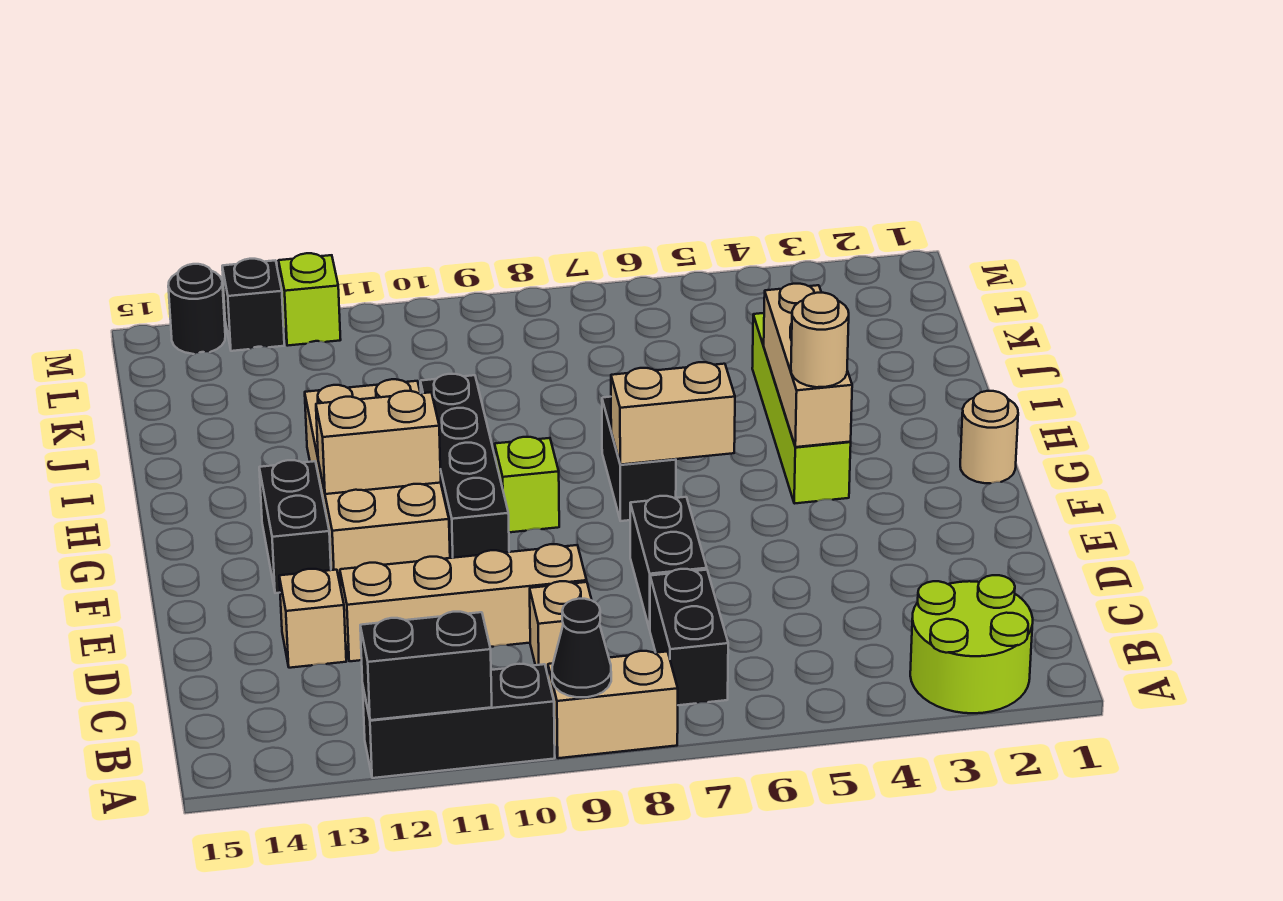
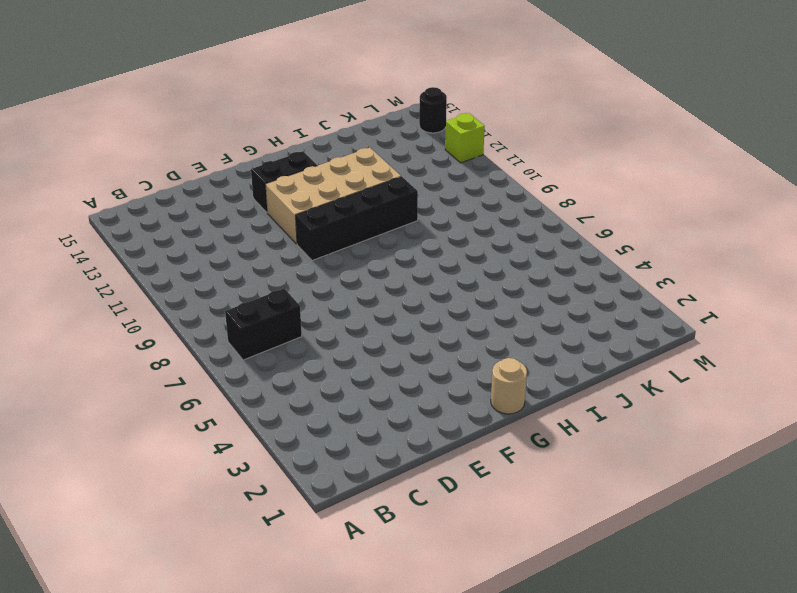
none -> lime round brick A2:B3 level 1
none -> tan brick A8:A9 level 1
none -> black brick A10:A12 level 1

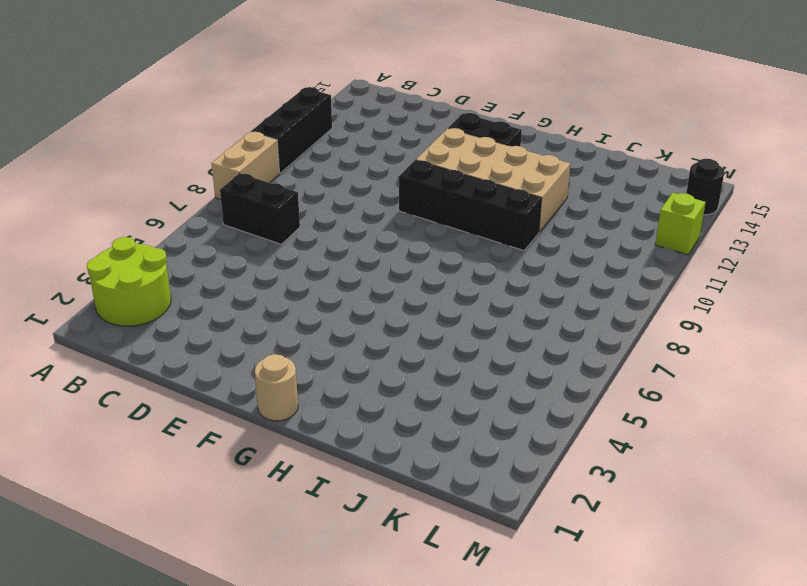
none -> tan brick C9 level 1
none -> black brick D7:E7 level 1
none -> tan brick D9:D12 level 1

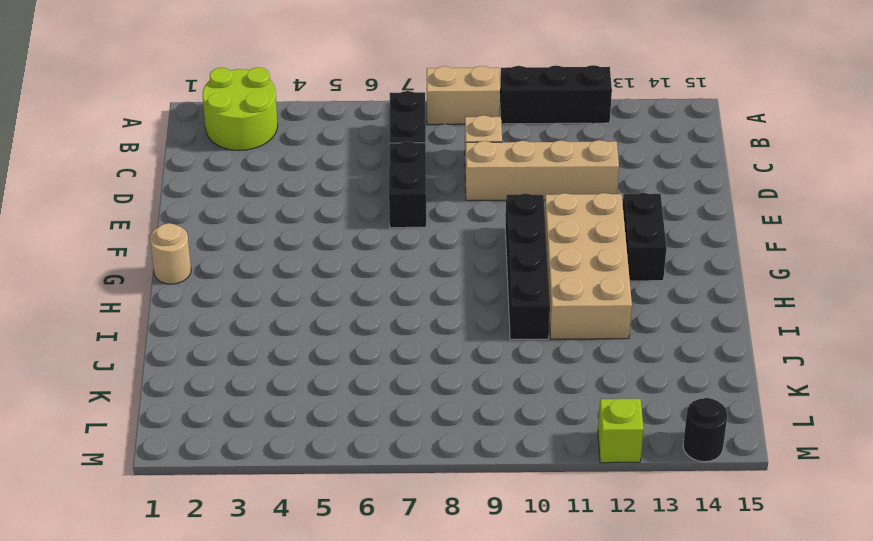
none -> tan brick D13 level 1
none -> lime brick G4:J4 level 1
none -> black brick G7:H7 level 1

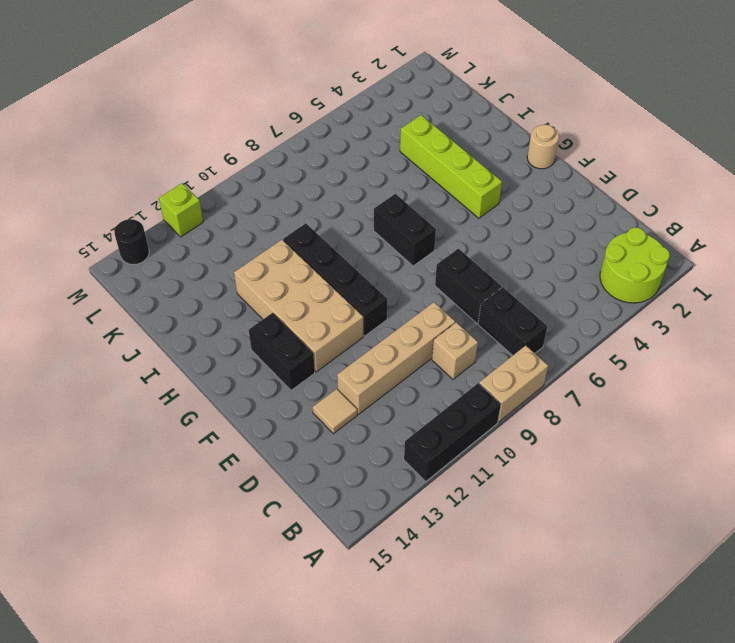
tan tile D13 level 1 -> tan brick D13 level 1
none -> lime brick G9 level 1
none -> black brick M13 level 1
none -> black cone A9 level 2

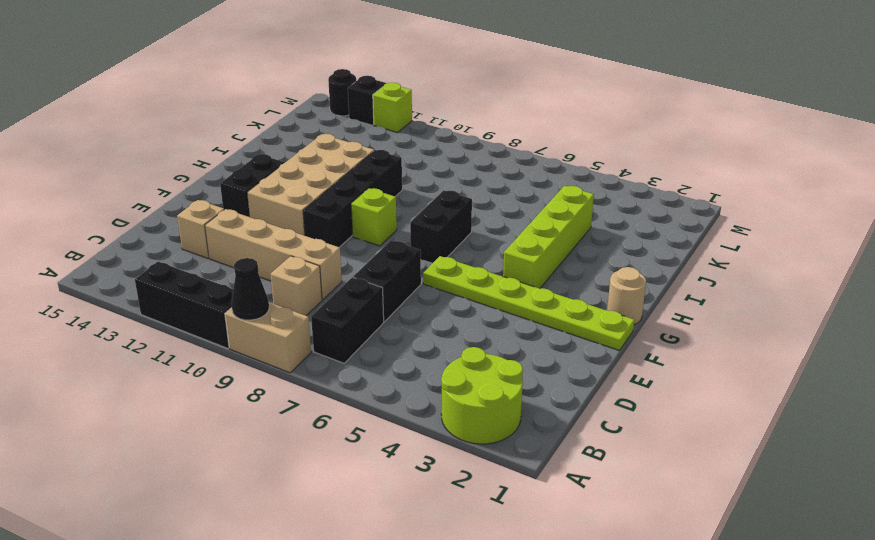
lime plate F1:F6 level 1 -> none
none -> black brick A11:A12 level 2
none -> tan brick G4:I4 level 2
none -> tan brick G6:G7 level 2

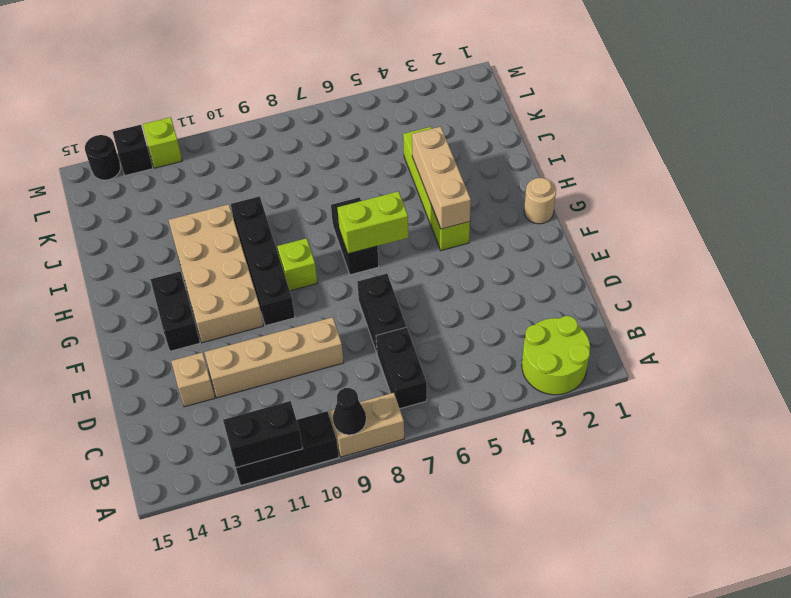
lime brick G6:G7 level 2 -> tan brick G6:G7 level 2
none -> tan brick C9 level 1
none -> tan brick G11:G12 level 2
none -> tan round brick G4 level 3

